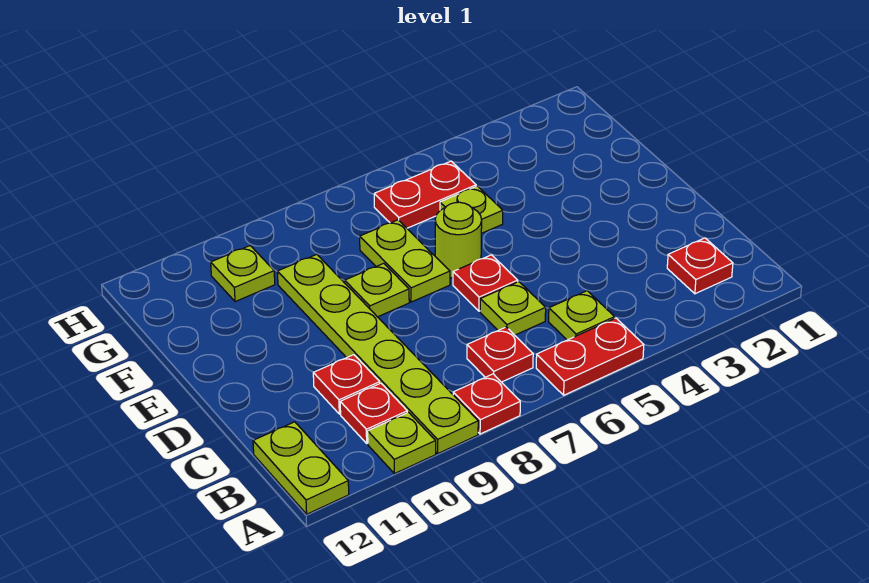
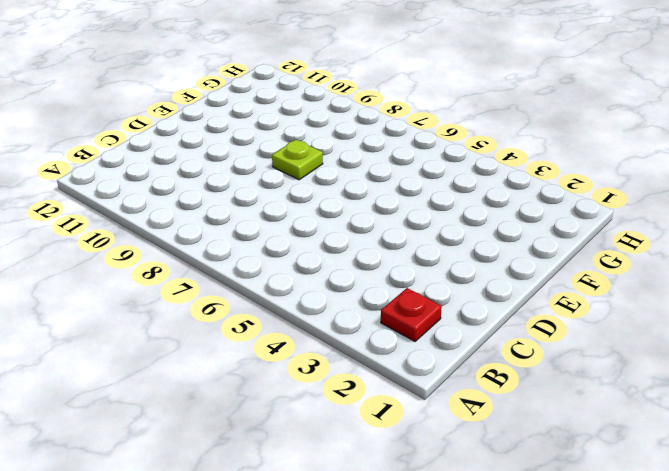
none -> red plate A5:A6 level 1
none -> red plate A8 level 1
none -> lime plate A9:F9 level 1

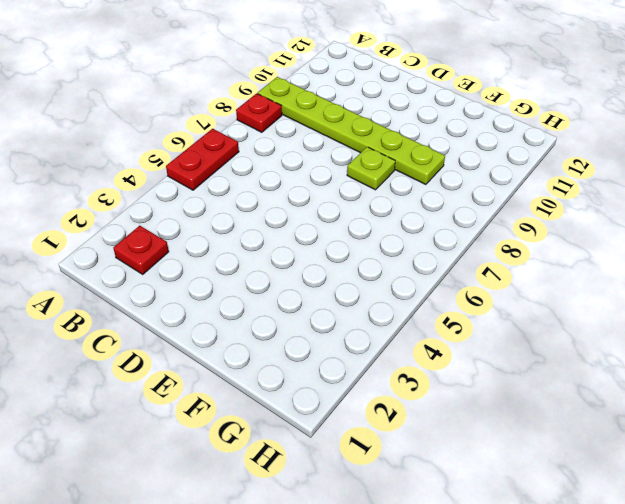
none -> lime plate A10 level 1
none -> lime plate A12:B12 level 1
none -> lime plate B5 level 1

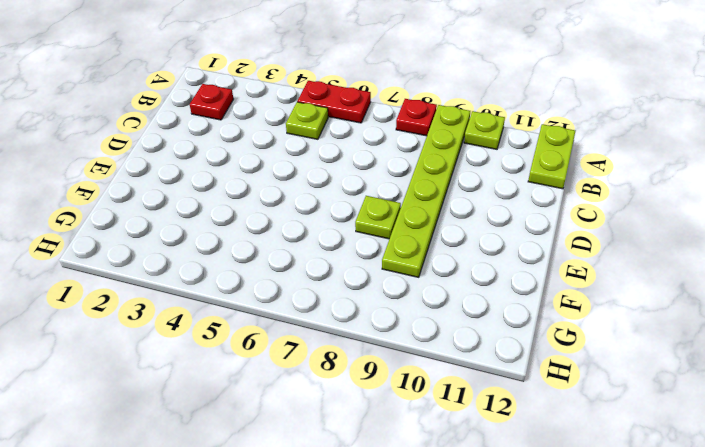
none -> red plate B7 level 1
none -> red plate B10 level 1
none -> lime plate C6 level 1

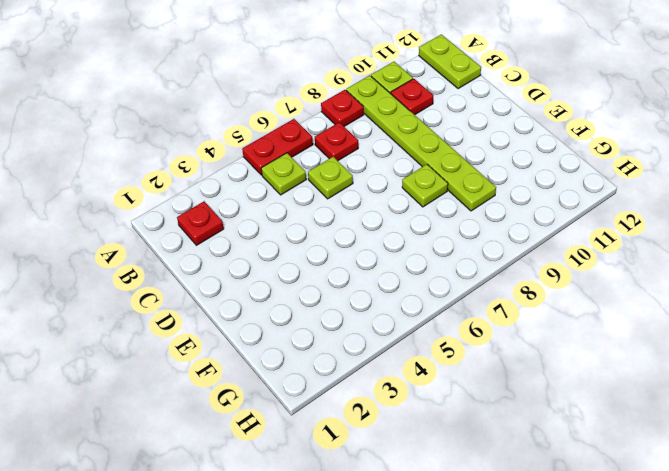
none -> red plate C10 level 1
none -> red plate D6 level 1
none -> lime round brick E6 level 1

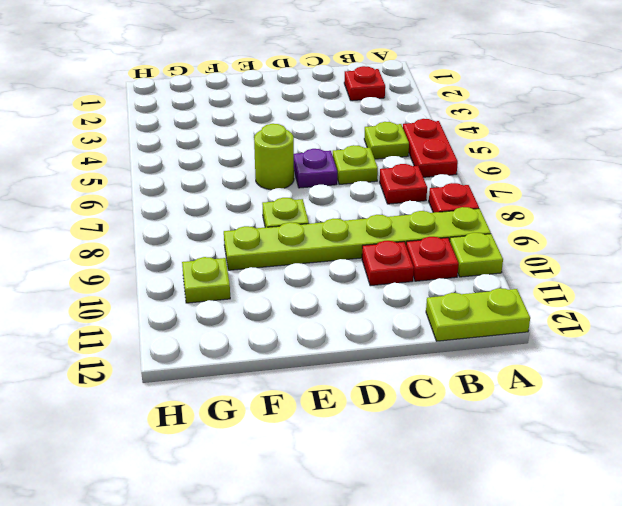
purple plate D6 level 1 -> red plate D6 level 1
none -> lime plate E7:F7 level 1
none -> lime plate F5 level 1
none -> red plate G5:G6 level 1

